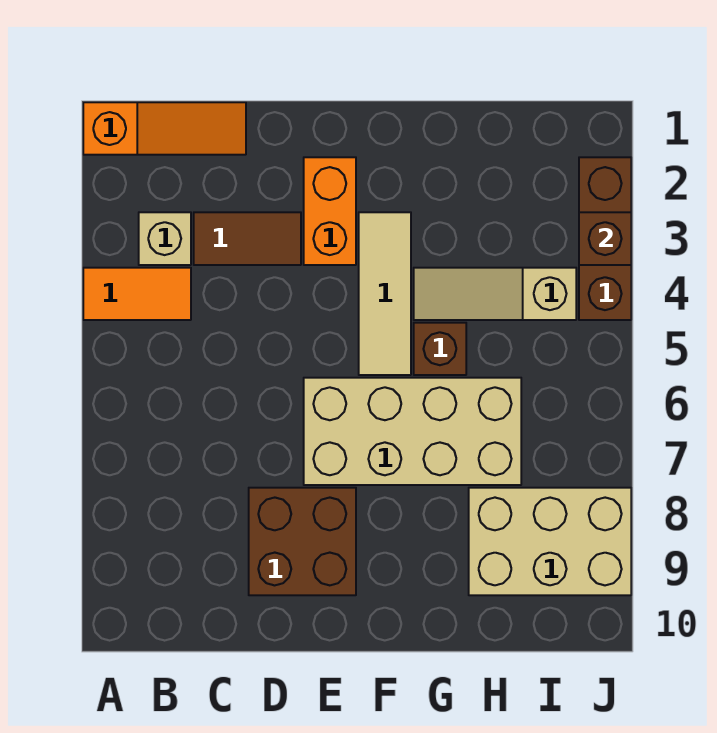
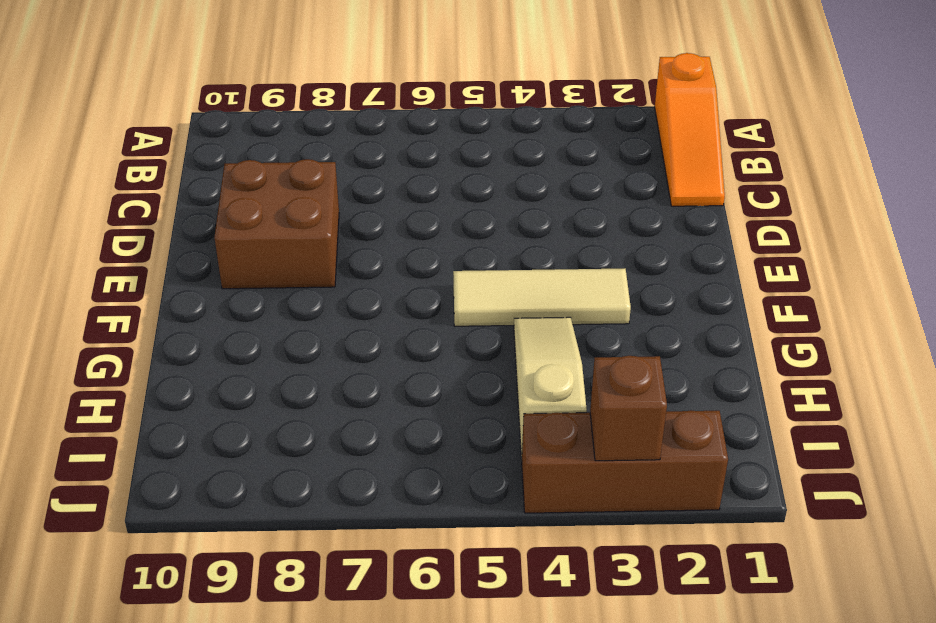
none -> orange tile A4:B4 level 1
none -> tan brick B3 level 1
none -> brown tile C3:D3 level 1

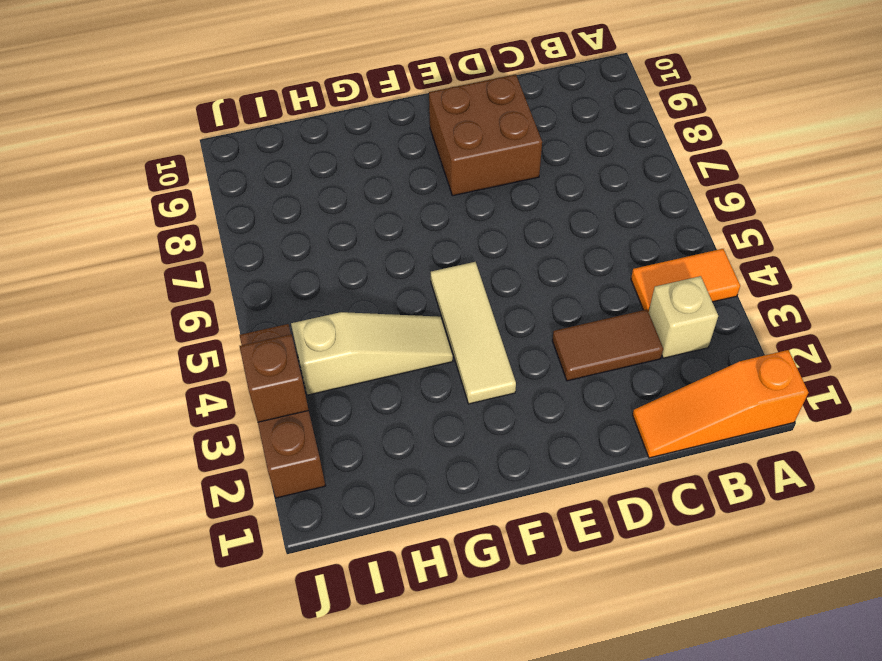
none -> orange brick E2:E3 level 1
none -> tan brick E6:H7 level 1
none -> brown brick G5 level 1

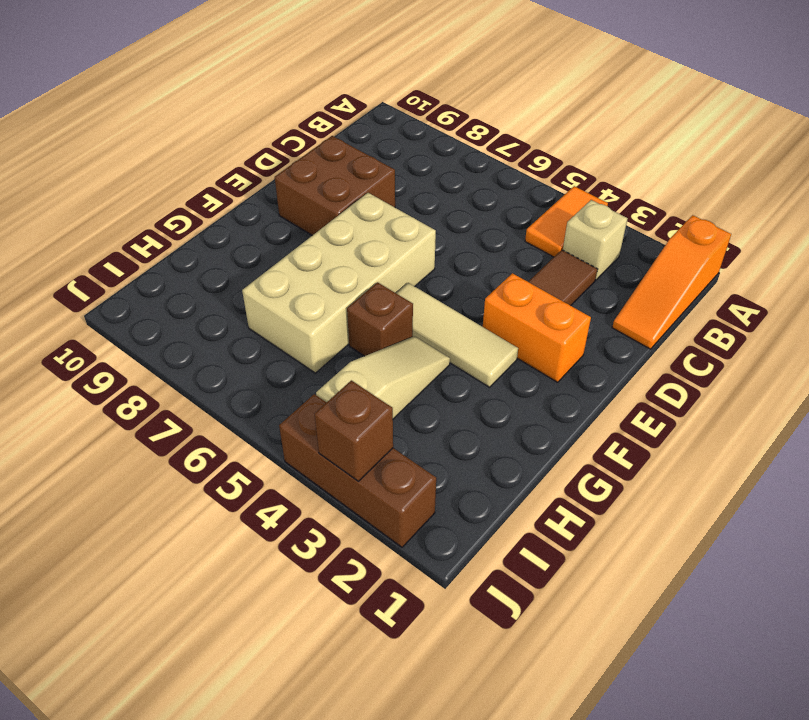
none -> tan brick H8:J9 level 1

